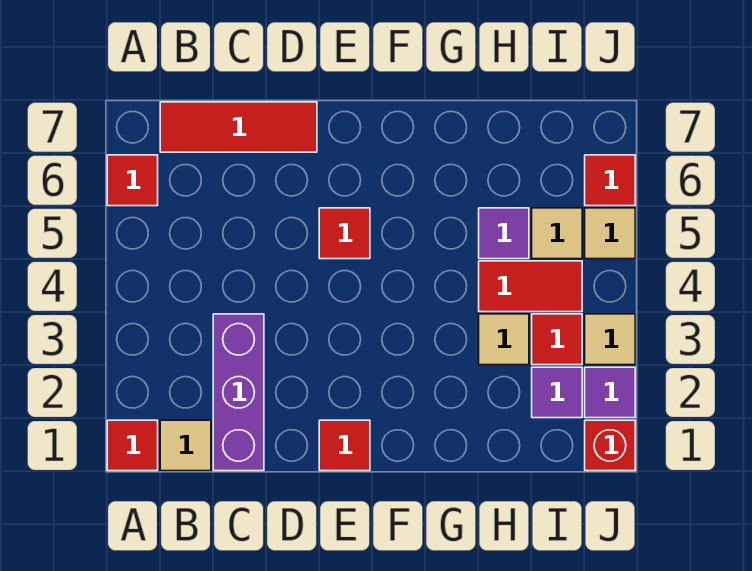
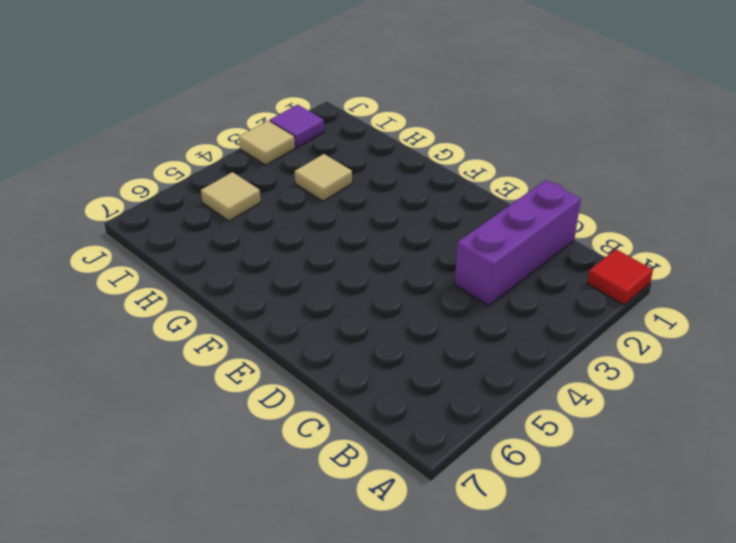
none -> red tile A6 level 1
none -> tan tile B1 level 1
none -> red tile B7:D7 level 1

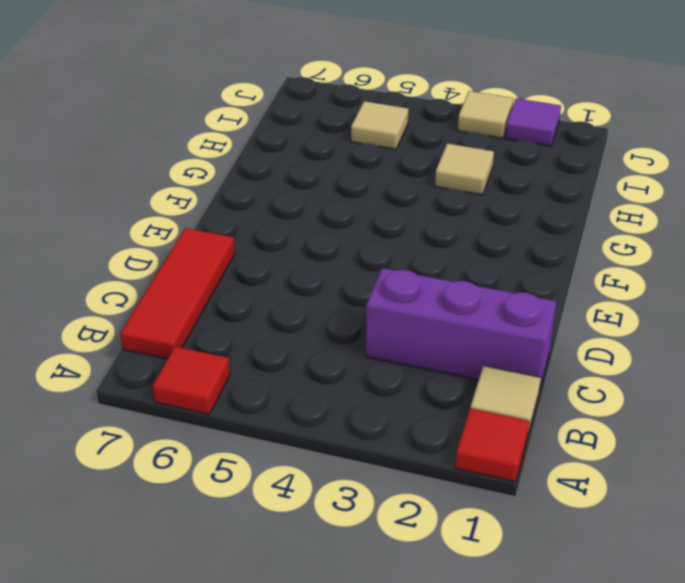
none -> red tile E1 level 1
none -> red tile E5 level 1
none -> red tile H4:I4 level 1

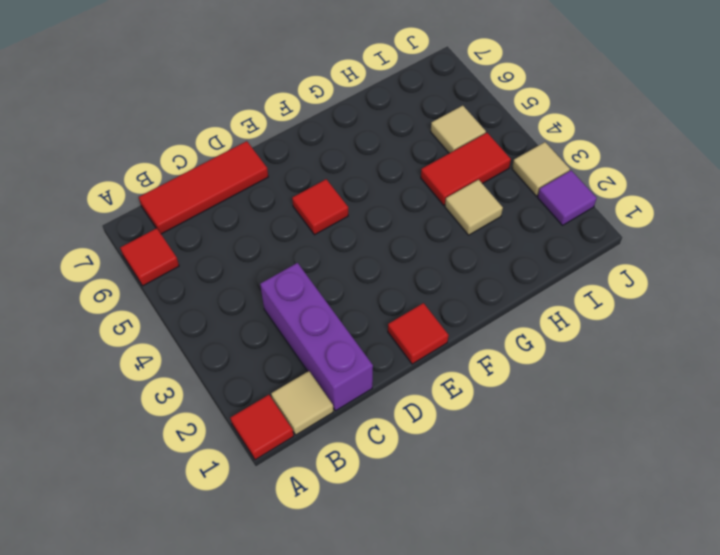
none -> purple tile H5 level 1
none -> purple tile I2 level 1
none -> red tile I3 level 1

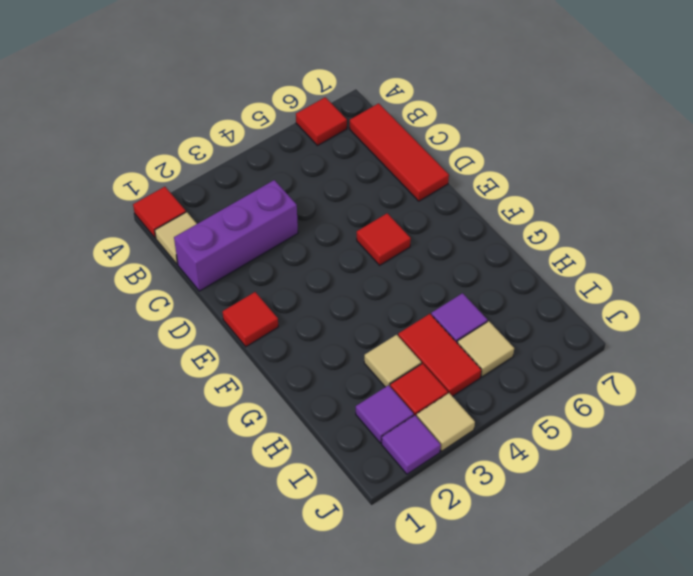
none -> red brick J1 level 1
none -> tan tile J5 level 1
none -> red tile J6 level 1

